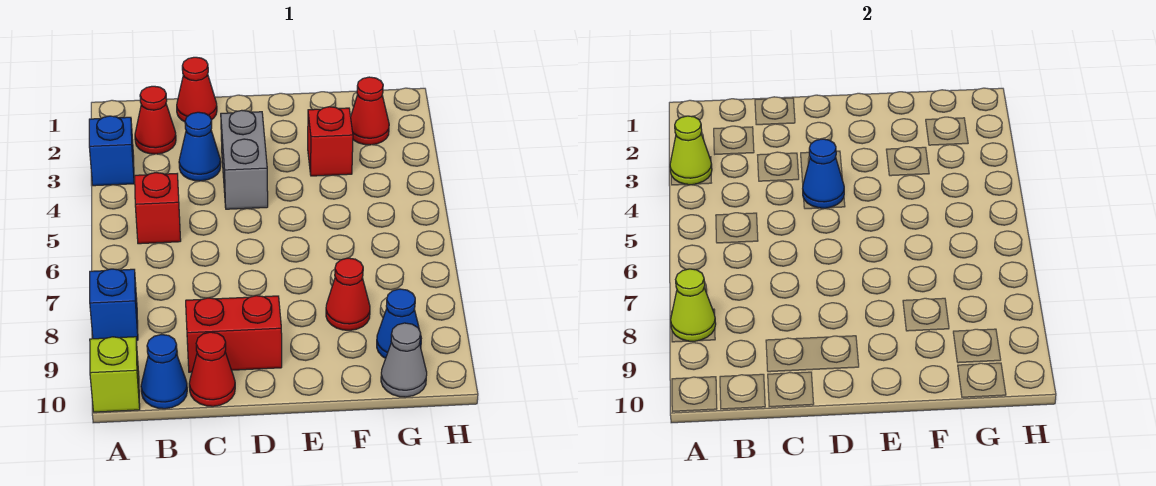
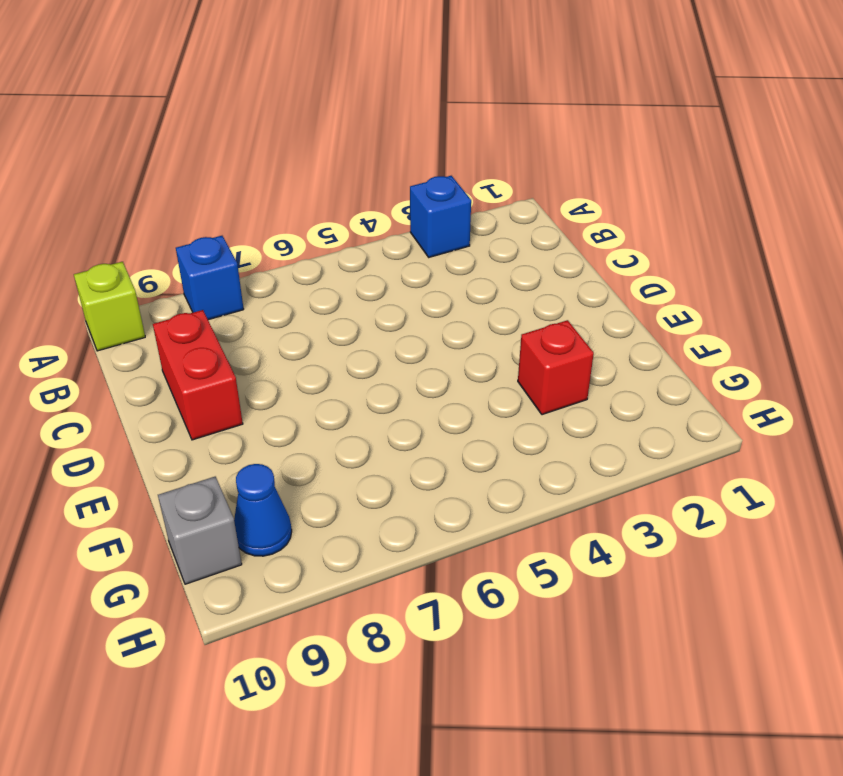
grey brick G10 level 1 -> grey cone G10 level 1
none -> red cone B2 level 1
none -> red brick B5 level 1
none -> blue cone B10 level 1

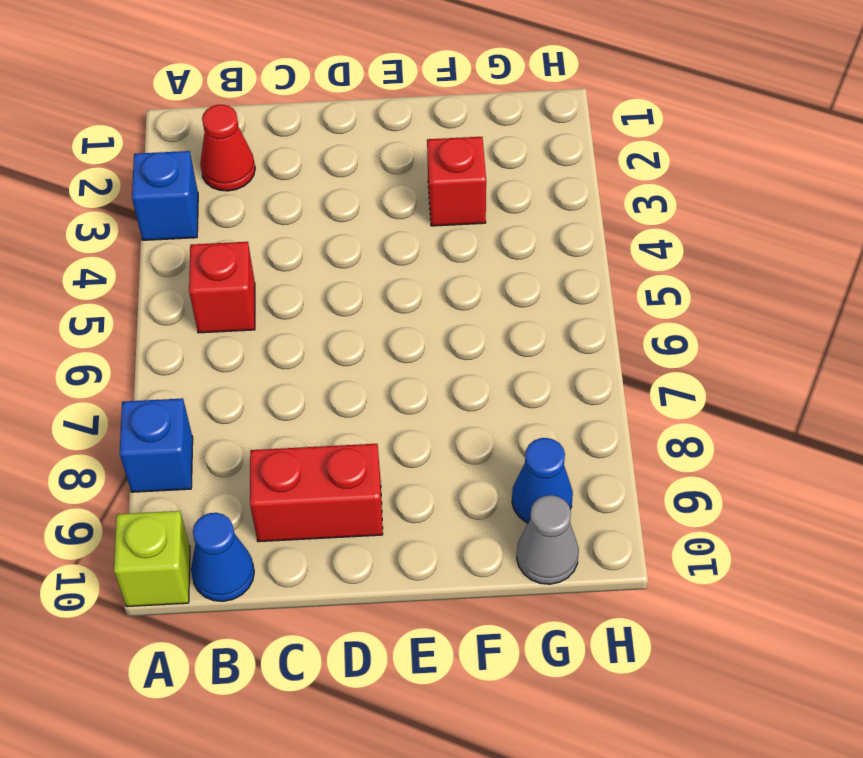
none -> red cone C1 level 1
none -> blue cone C3 level 1
none -> red cone C10 level 1

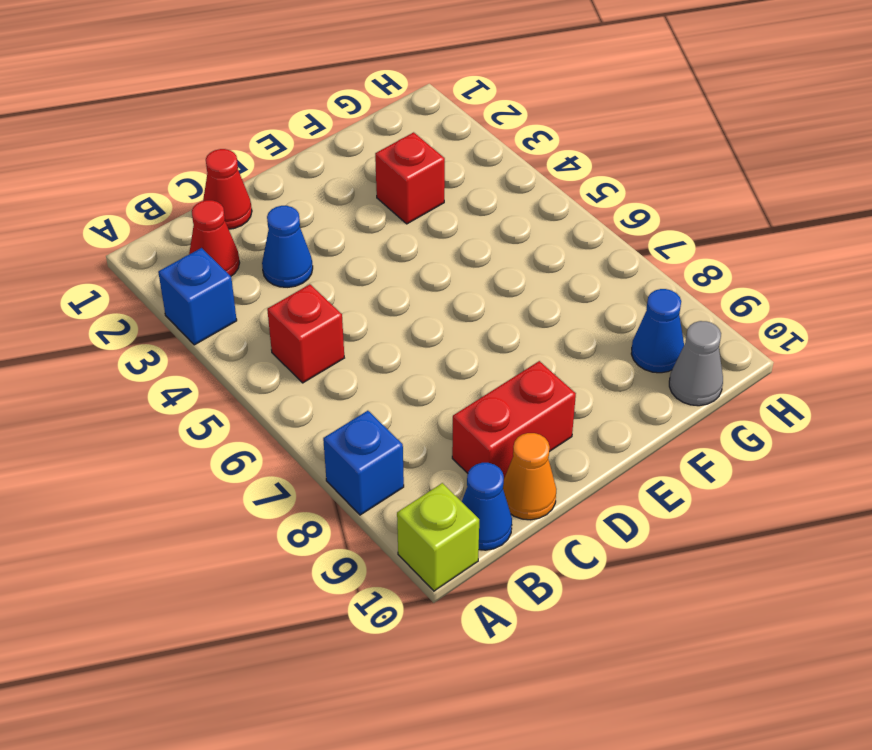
orange cone C10 level 1 -> red cone C10 level 1
none -> grey brick D3:D4 level 1
none -> red cone F8 level 1
none -> red cone G2 level 1

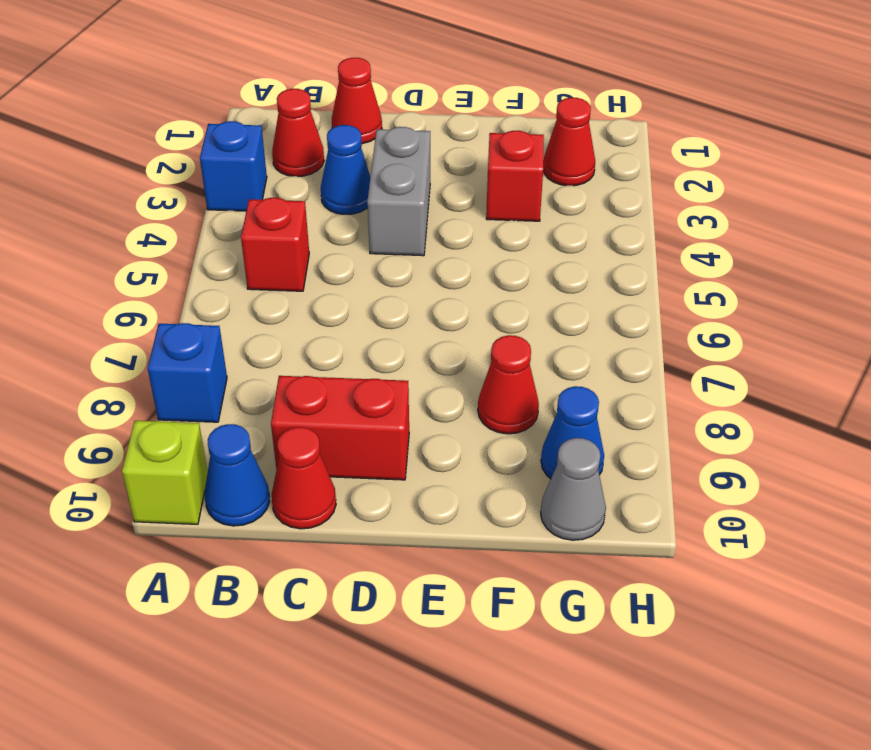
none -> lime cone A3 level 2
none -> lime cone A8 level 2
none -> blue cone D4 level 2

